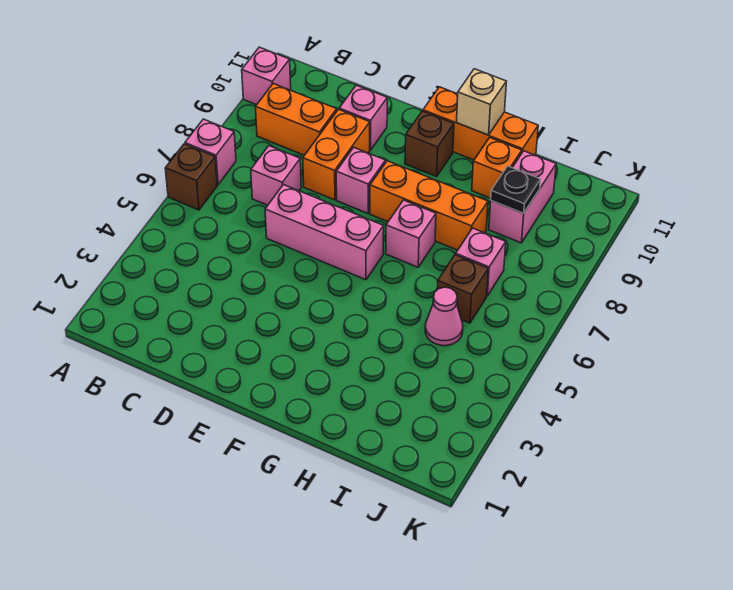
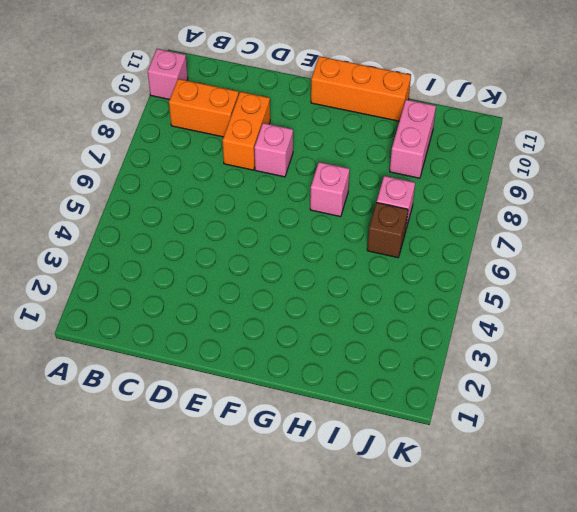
none -> brown brick A6 level 1
none -> pink brick A7 level 1
none -> pink brick C7 level 1

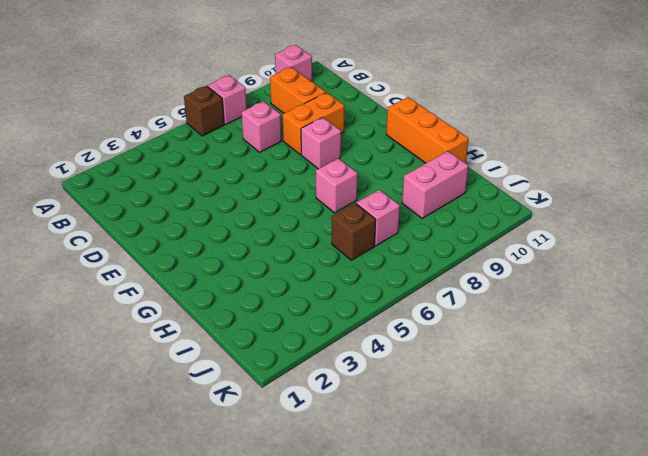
none -> pink brick D6:F6 level 1
none -> pink brick D10 level 1
none -> orange brick F8:H8 level 1

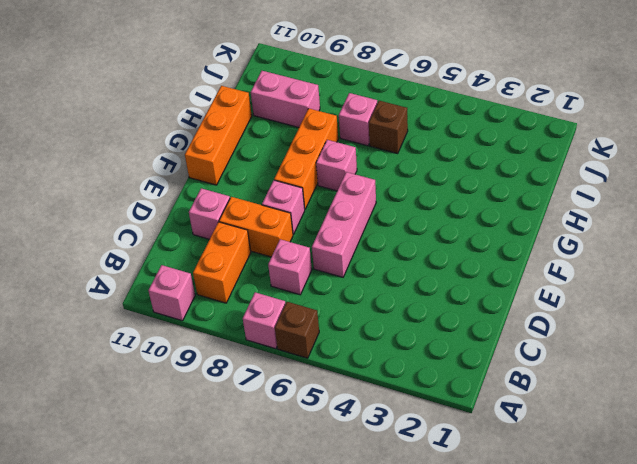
none -> brown brick F10 level 1
none -> orange brick H10 level 1
none -> pink cone I5 level 1

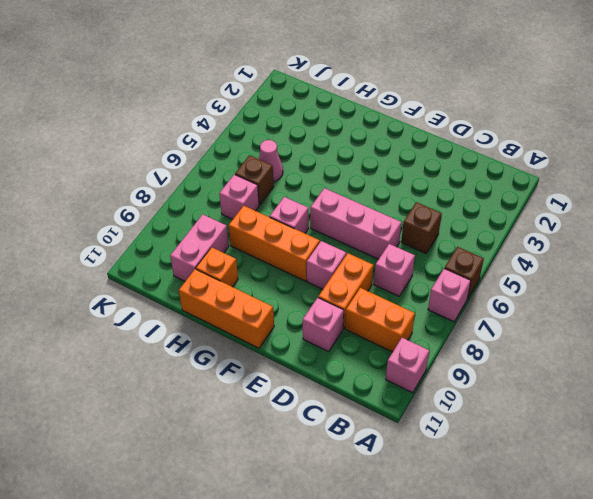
brown brick C5 level 1 -> brown brick F10 level 1
none -> tan brick G11 level 2
none -> black plate I9 level 2

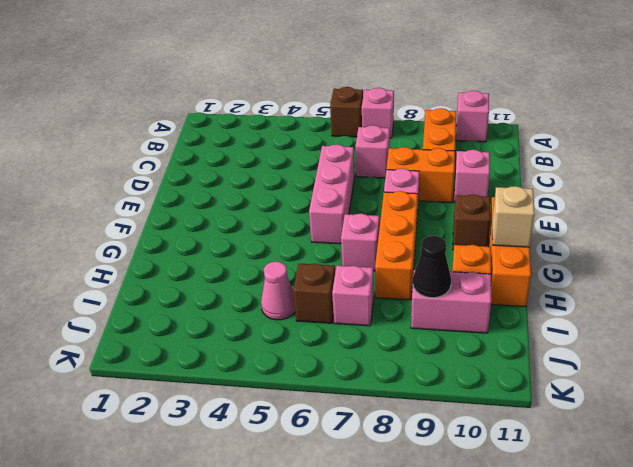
black cone I9 level 2 -> black plate I9 level 2

